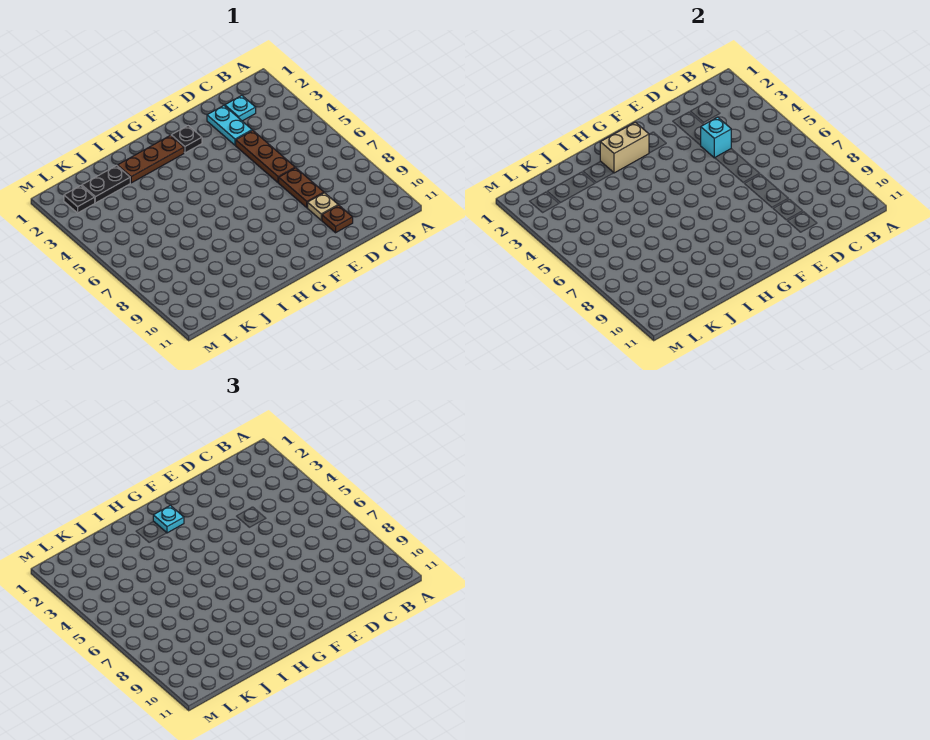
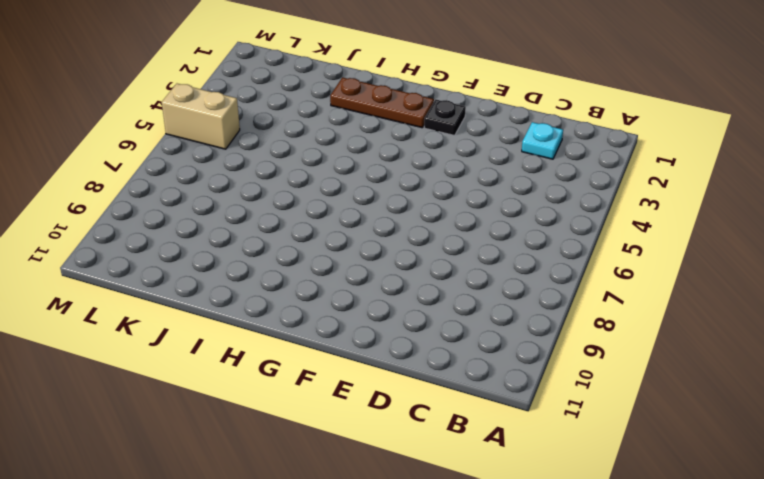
tan brick L5:M5 level 1 -> tan brick G2:H2 level 2
none -> cyan plate D2:D3 level 1
none -> brown plate D4:D6 level 1
none -> brown plate D7:D8 level 1

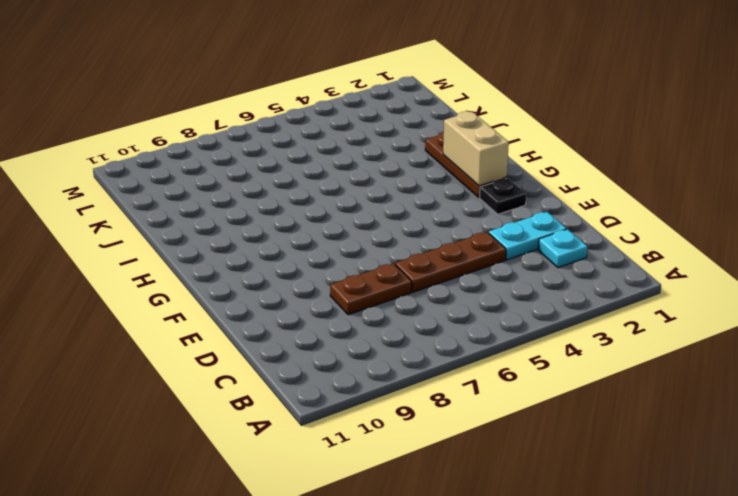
none -> tan plate D9 level 1
none -> brown plate D10 level 1
none -> black plate J2:K2 level 1

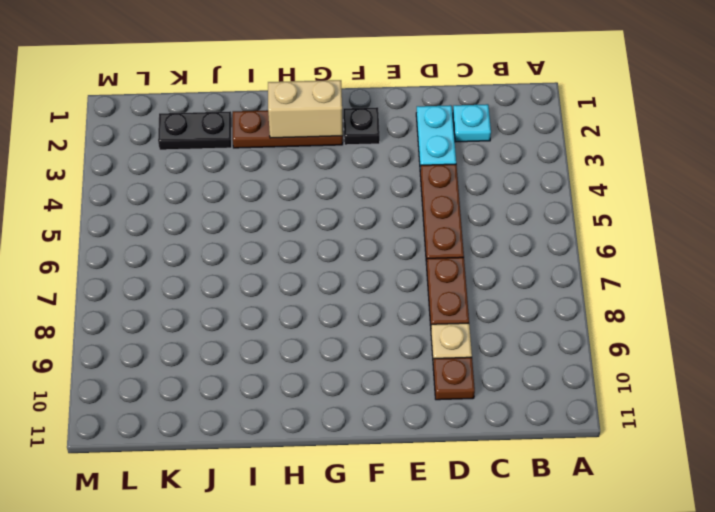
none -> black plate L2 level 1
none -> cyan brick D4 level 2
none -> cyan plate G2 level 3

